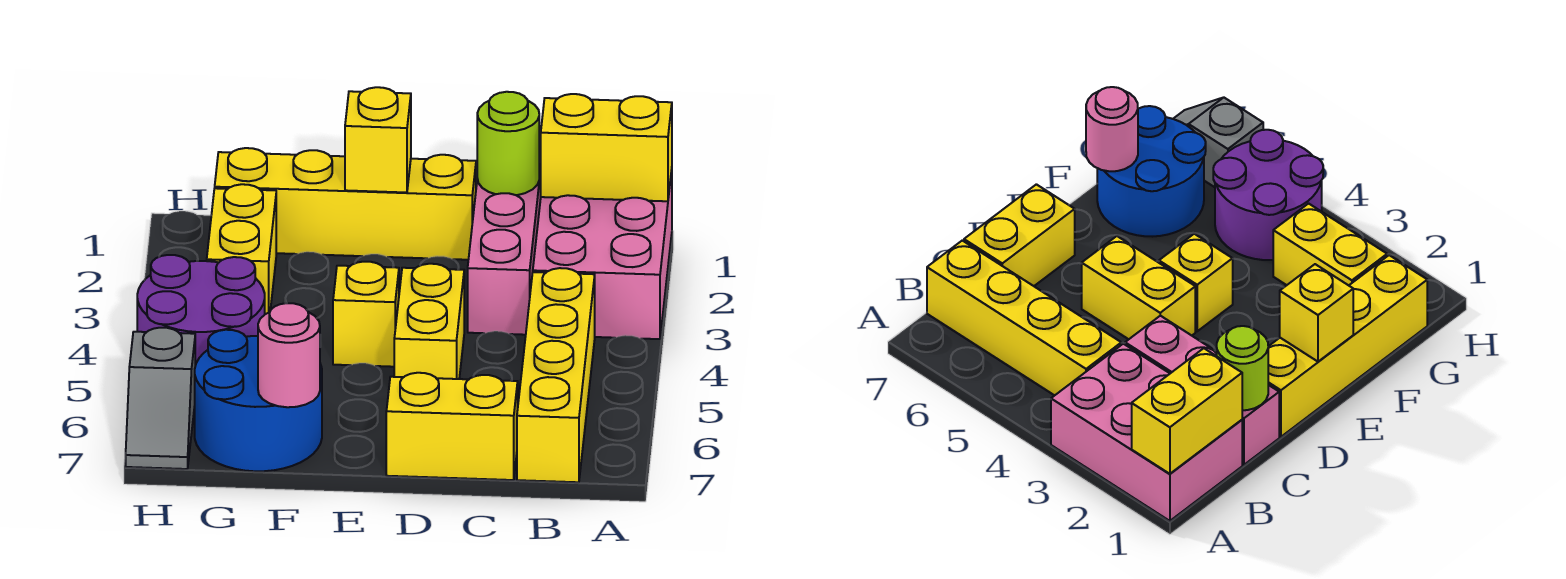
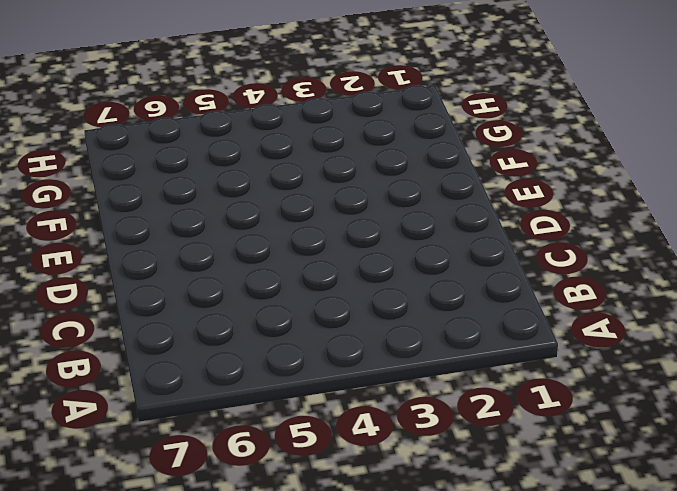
none -> pink brick A1:B3 level 1
none -> yellow brick B4:B7 level 1
none -> pink brick C1:C3 level 1

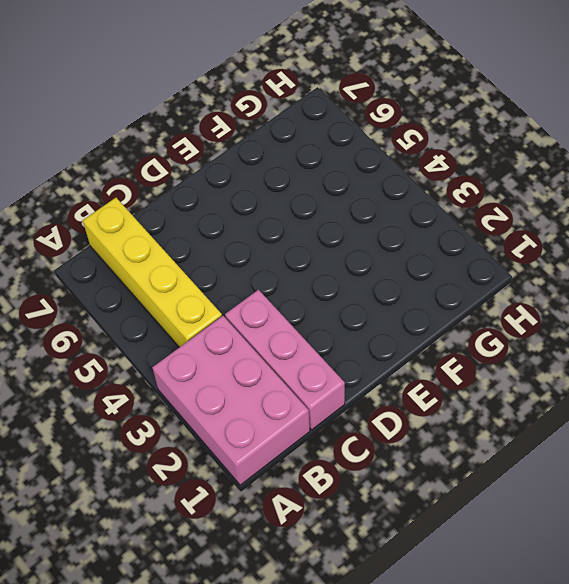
none -> yellow brick C7:D7 level 1
none -> yellow brick D1:G1 level 1
none -> yellow brick D4:D5 level 1

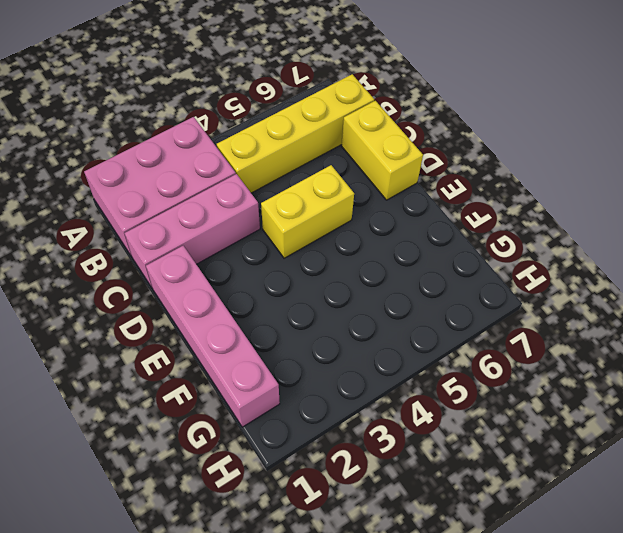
pink brick D1:G1 level 1 -> yellow brick D1:G1 level 1
none -> yellow brick E4 level 1
none -> blue round brick F6:G7 level 1
none -> yellow brick G2:G3 level 1

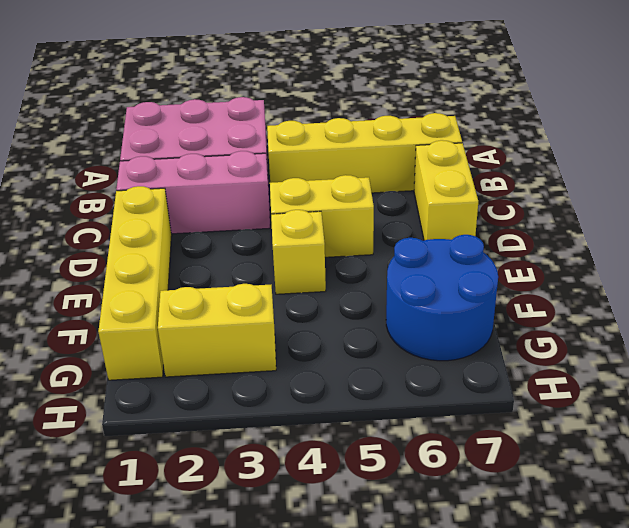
none -> purple round brick G4:H5 level 1
none -> grey slope H6:H7 level 1 top 6
none -> yellow brick A1:B1 level 2

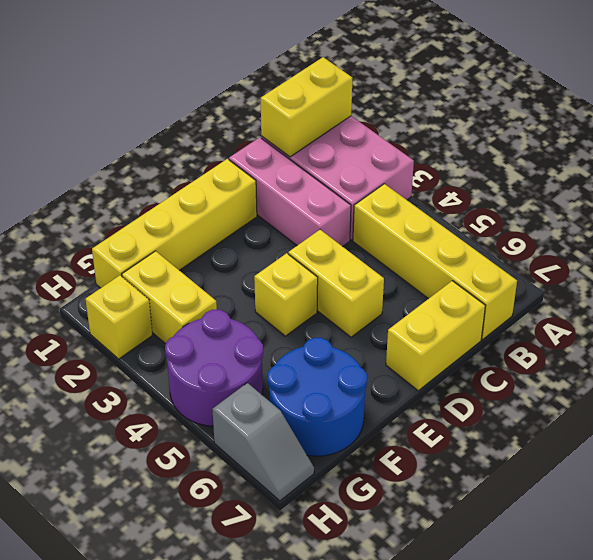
yellow brick H2 level 1 -> yellow brick E1 level 2
none -> lime round brick C1 level 2
none -> pink round brick F7 level 2

